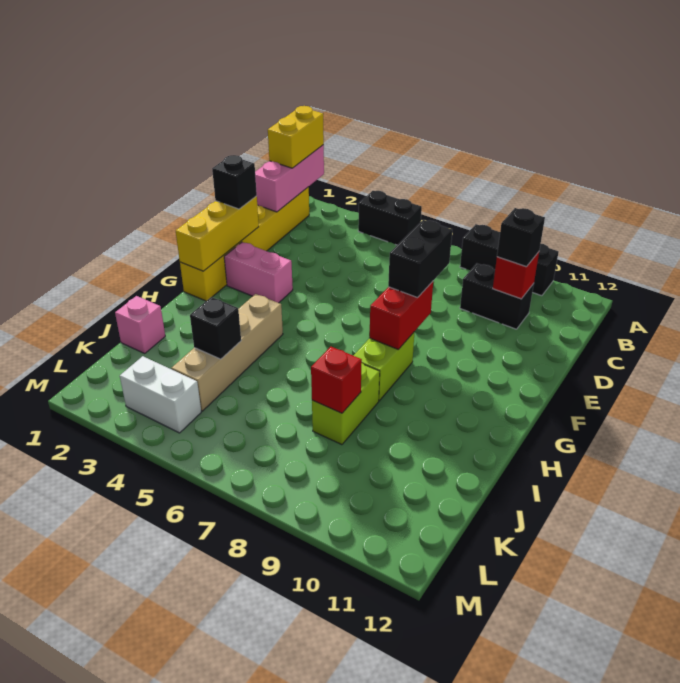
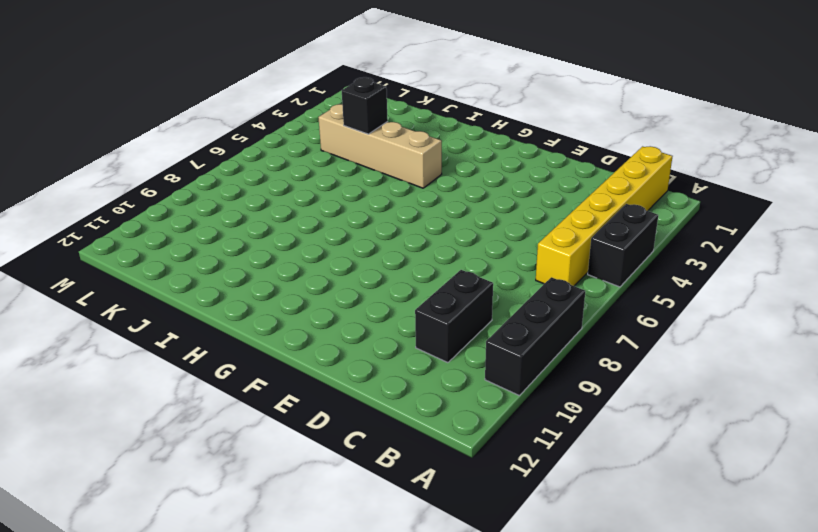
yellow brick B1:B6 level 1 -> yellow brick B1:G1 level 1
none -> pink brick F2:F3 level 1
none -> lime brick G8:H8 level 1
none -> lime brick I8:J8 level 1

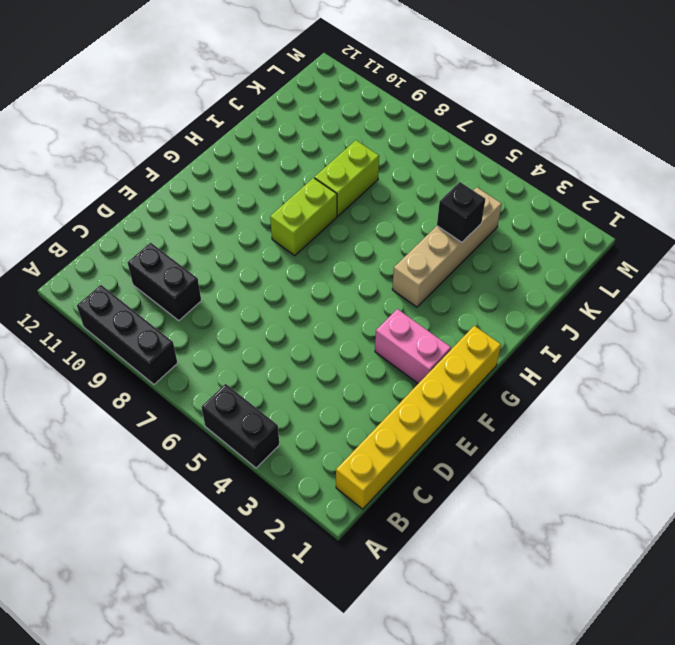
none -> pink brick J1 level 1
none -> white brick L3:L4 level 1
none -> pink brick A1:C1 level 2

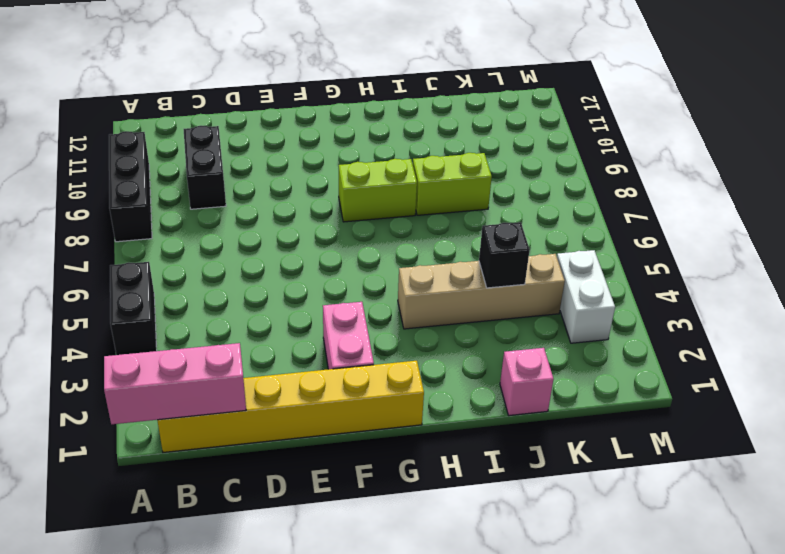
none -> red brick C10 level 2
none -> yellow brick E1:G1 level 2
none -> red brick F8:G8 level 2

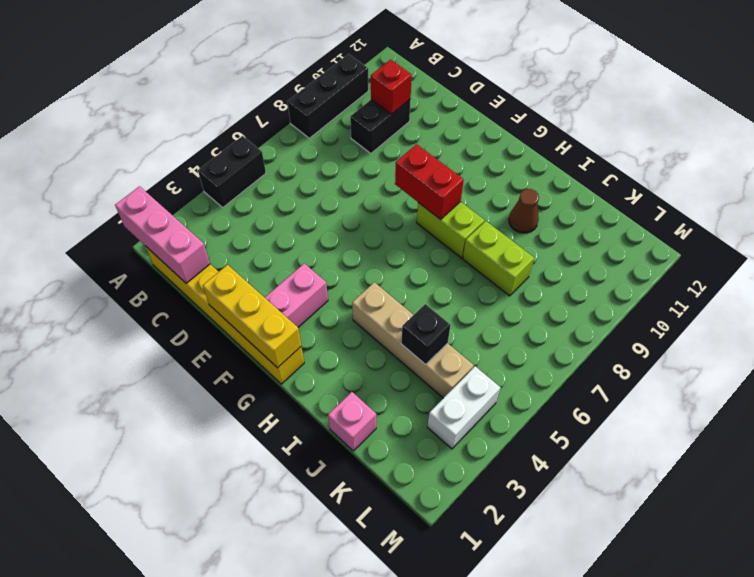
brown cone I10 level 1 -> none
none -> red brick J8 level 2
none -> yellow brick A1:B1 level 3
none -> black brick C10 level 3

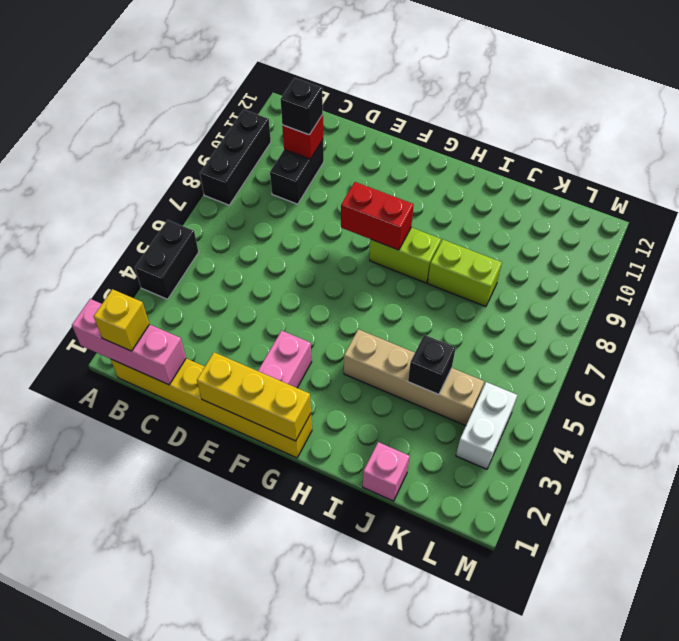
yellow brick B1 level 3 -> yellow brick A1:B1 level 3
none -> red brick J8 level 2
none -> black brick E1 level 3
none -> black brick E8:F8 level 3

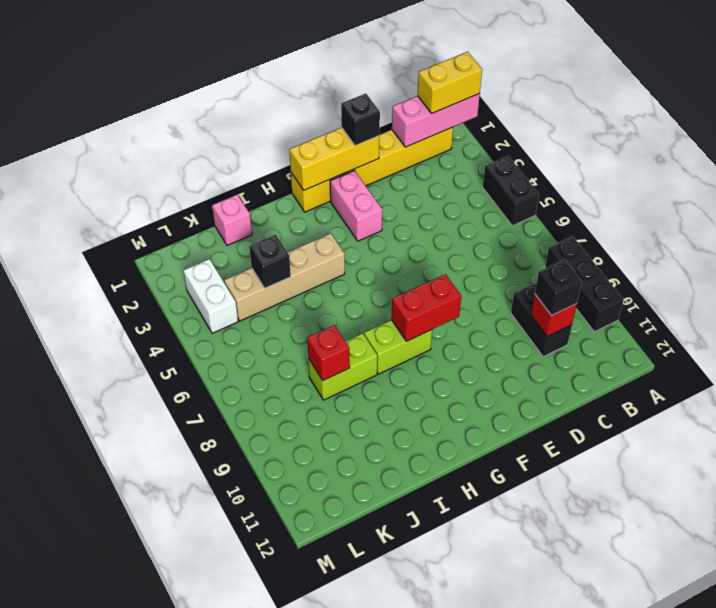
none -> black brick E8:F8 level 3

